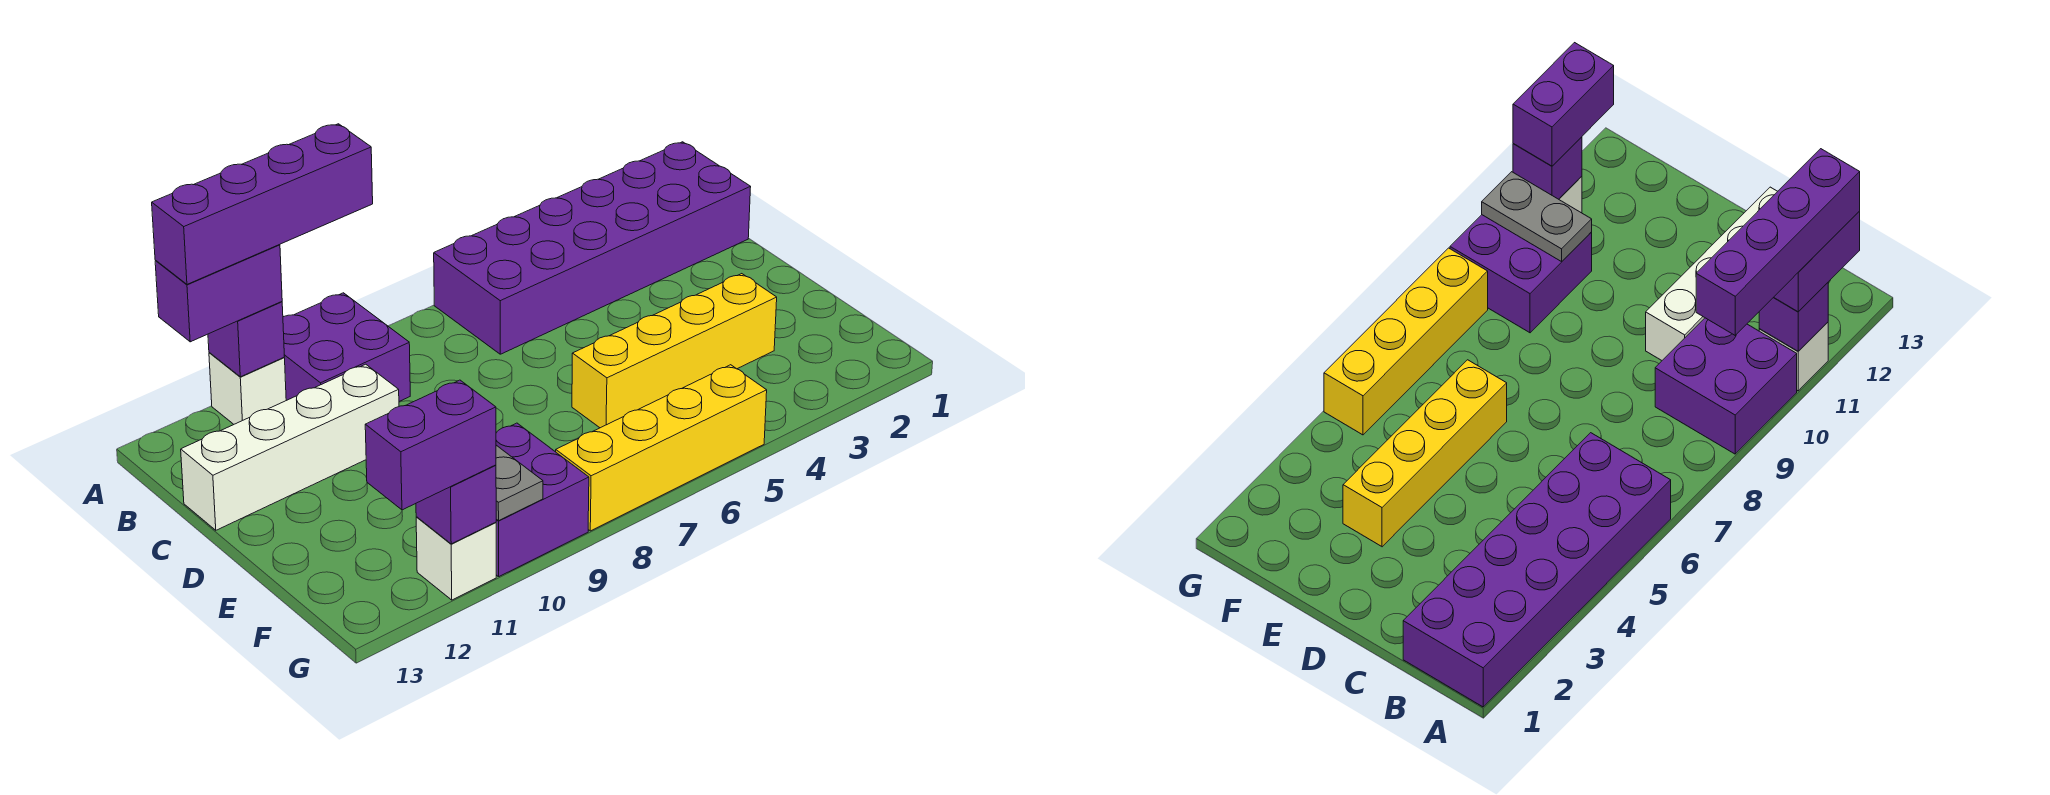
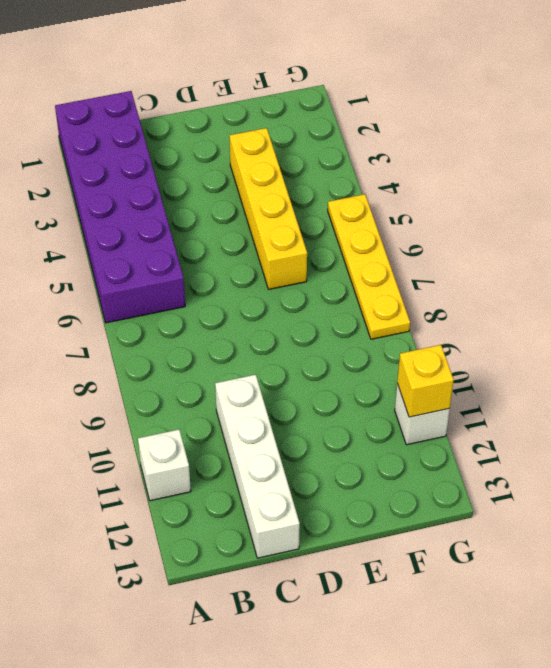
yellow plate G5:G8 level 1 -> yellow brick G5:G8 level 1
yellow brick G11 level 2 -> purple brick G11 level 2
none -> purple brick A9:B10 level 1
none -> purple brick F9:G10 level 1
none -> purple brick A11 level 2

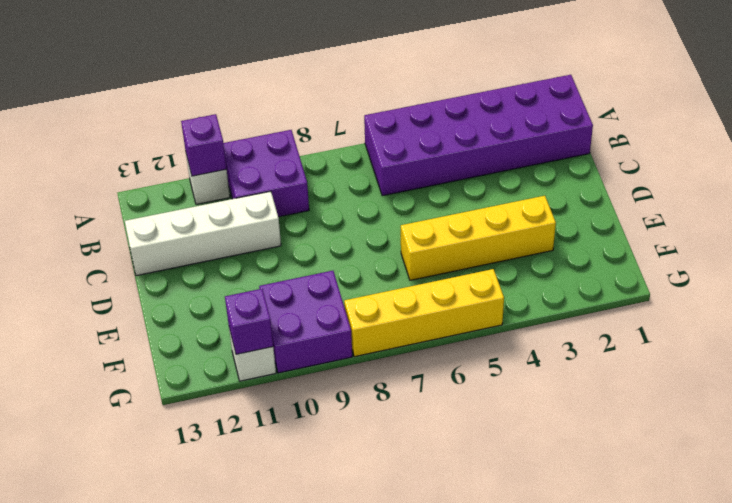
none -> grey plate F10:G10 level 2
none -> purple brick A11:A12 level 3
none -> purple brick G11:G12 level 3

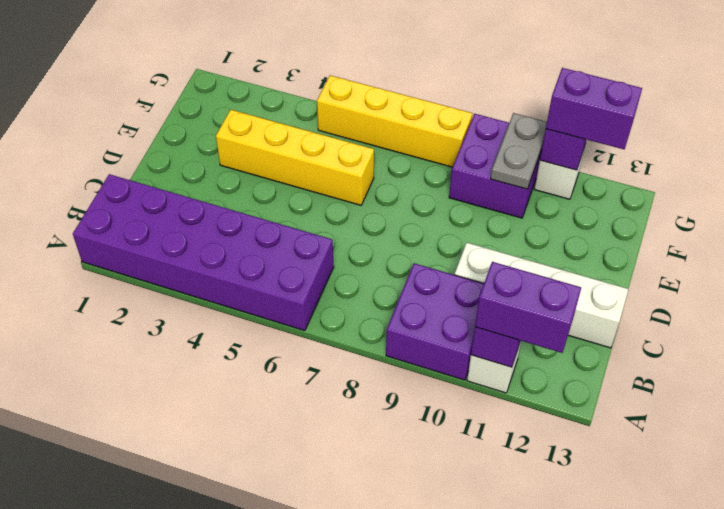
none -> purple brick A9:A12 level 4

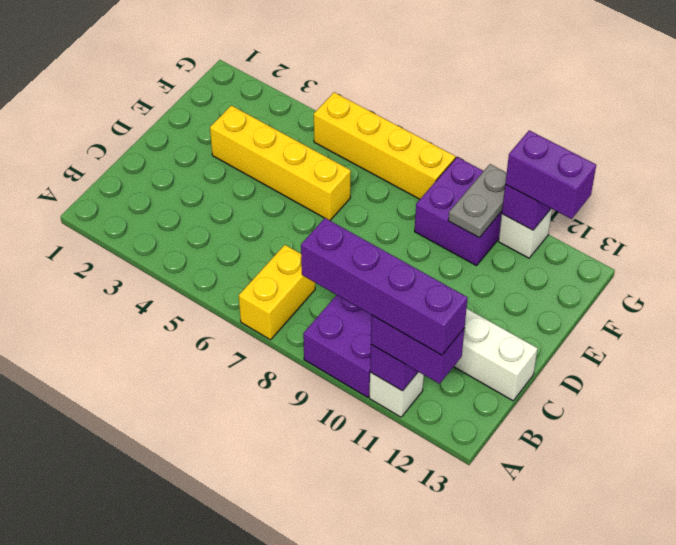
yellow brick A7:B7 level 1 -> none
none -> purple brick A1:B6 level 1

